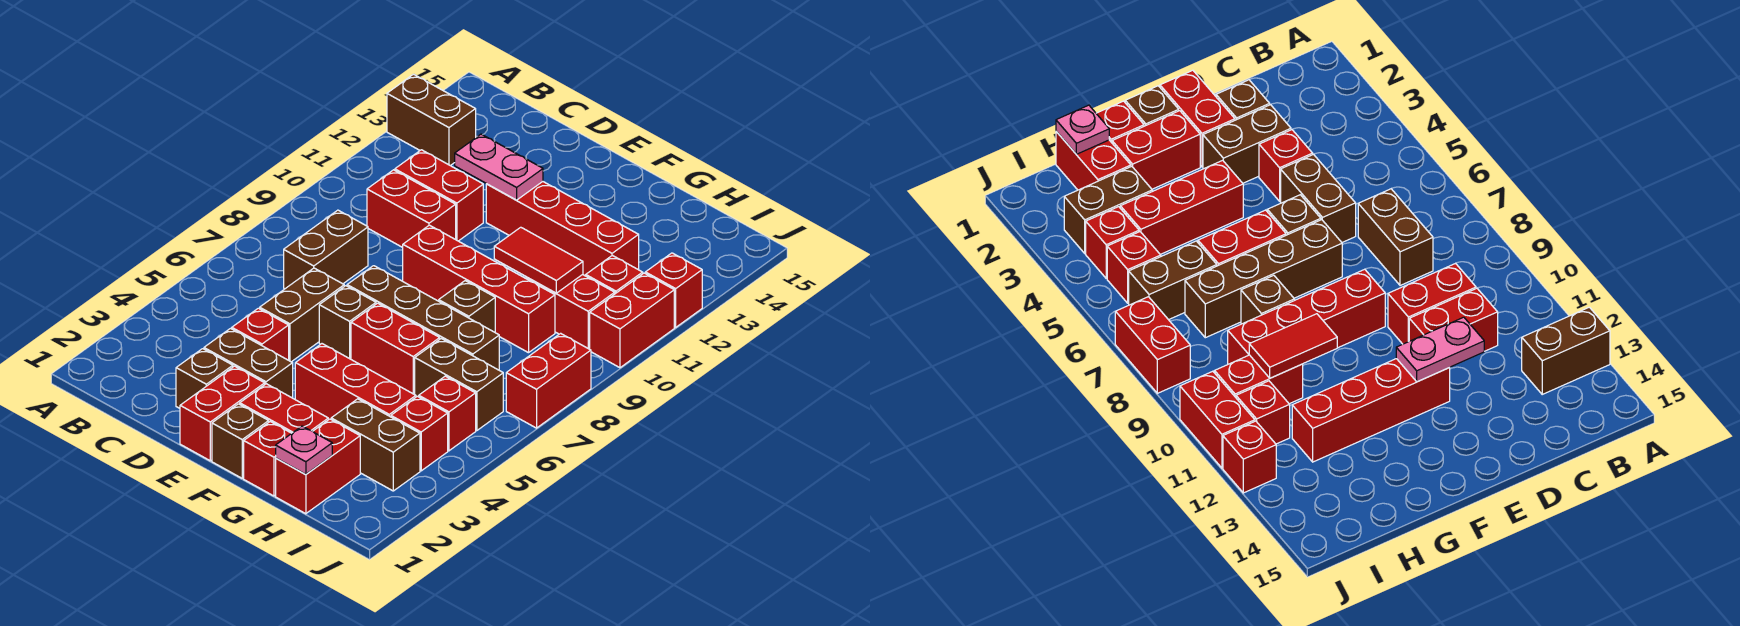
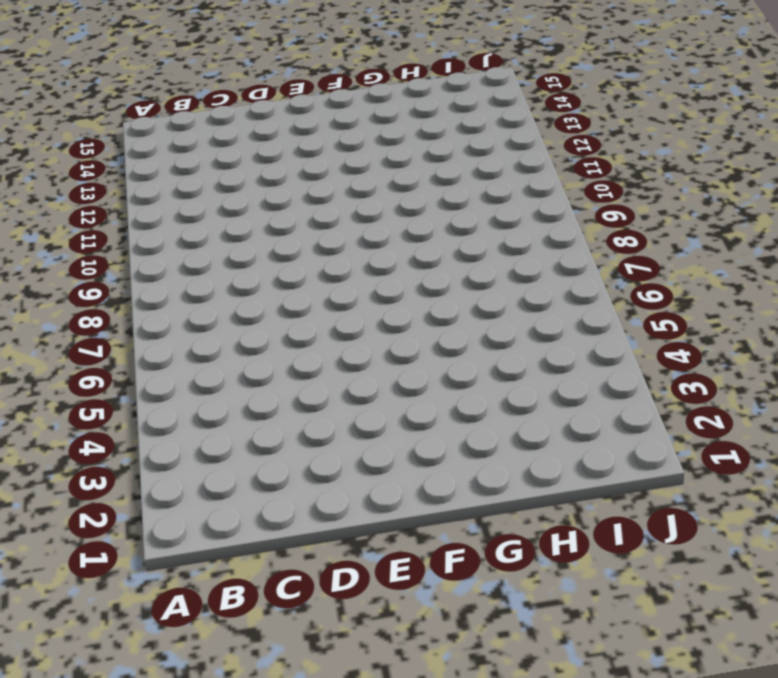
none -> brown brick A13:B13 level 1
none -> brown brick C7:C8 level 1
none -> red brick C10:D10 level 1
none -> red brick C11:D11 level 1

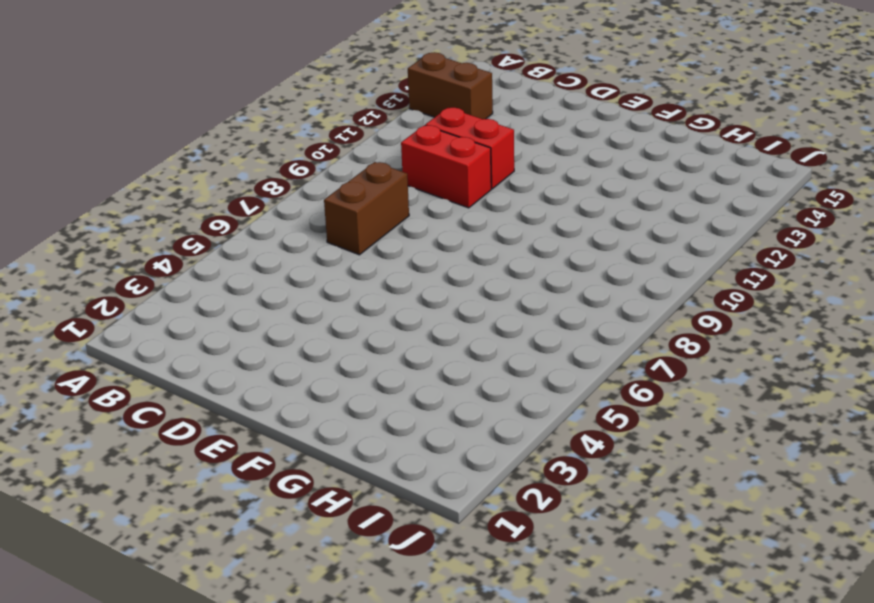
none -> brown brick D2 level 1
none -> brown brick D3:E3 level 1
none -> red brick D4 level 1
none -> brown brick D5:D6 level 1

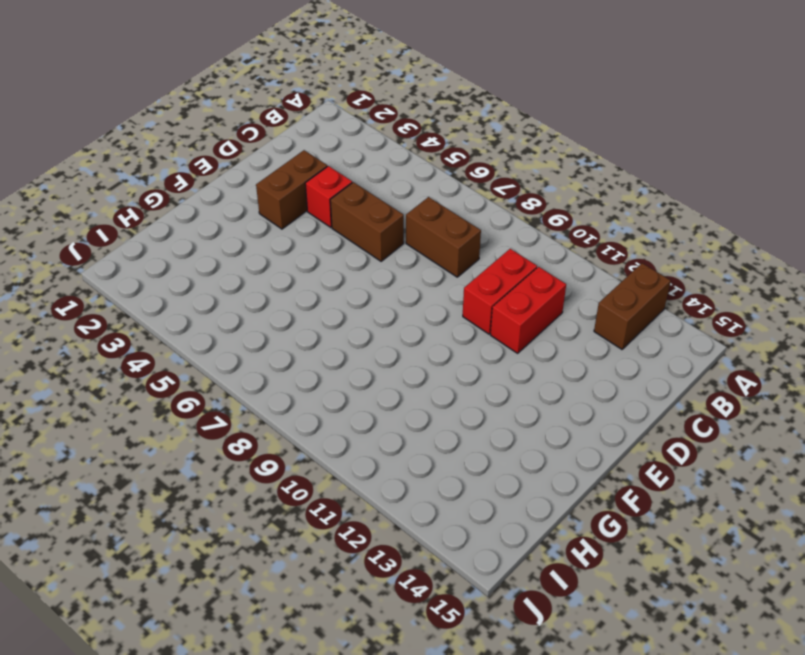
none -> brown brick D2 level 1
none -> red brick E1:E2 level 1
none -> brown brick E6 level 1
none -> brown brick E7:H7 level 1

